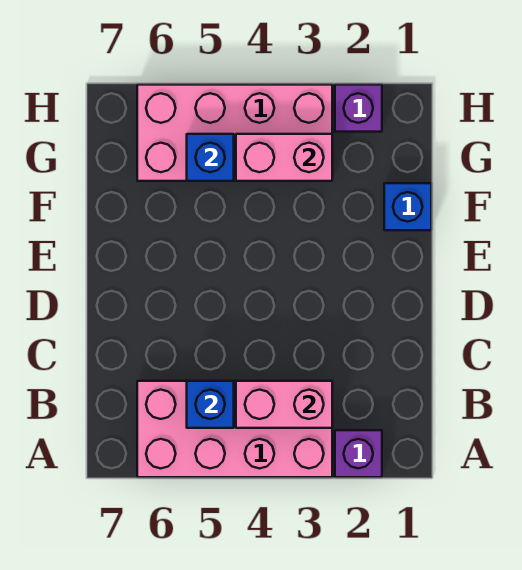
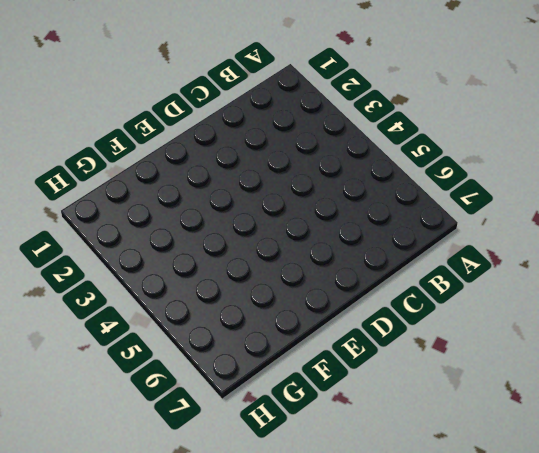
none -> purple brick A2 level 1
none -> pink brick A3:B6 level 1

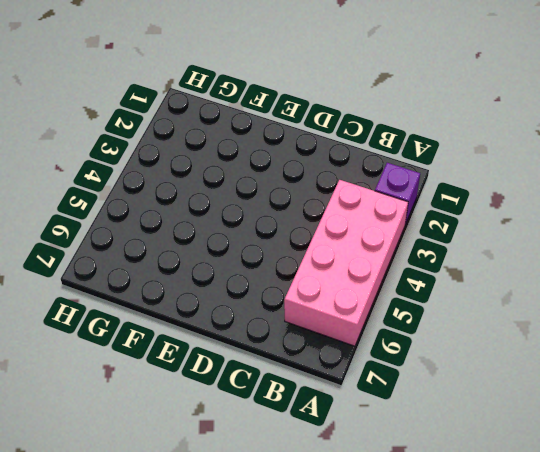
none -> blue brick F1 level 1
none -> pink brick G3:H6 level 1

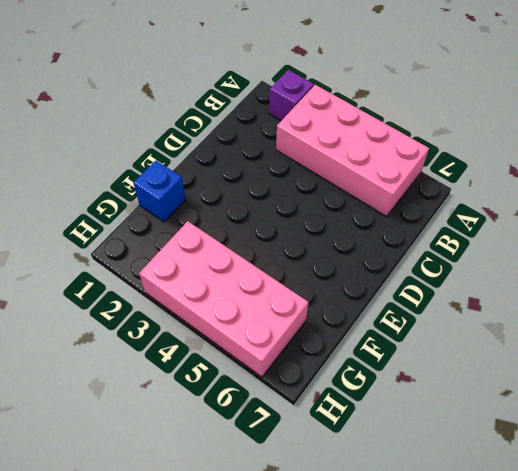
none -> purple brick H2 level 1
none -> pink brick B3:B4 level 2

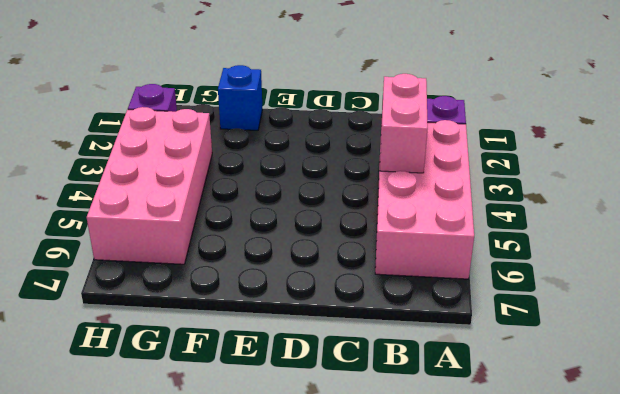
none -> blue brick B5 level 2
none -> pink brick G3:G4 level 2

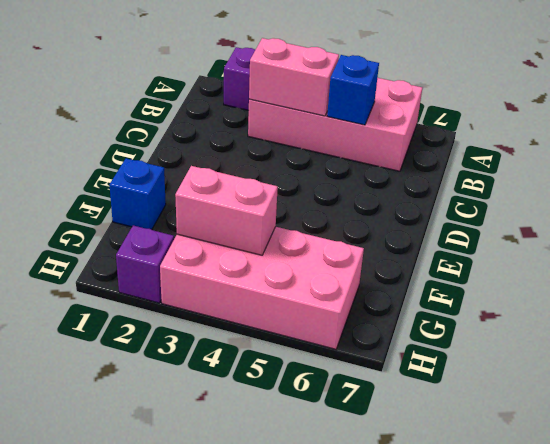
none -> blue brick G5 level 2

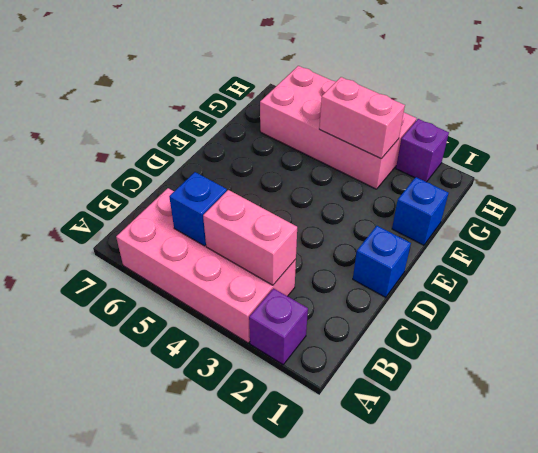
blue brick D1 level 1 -> blue brick G5 level 2

